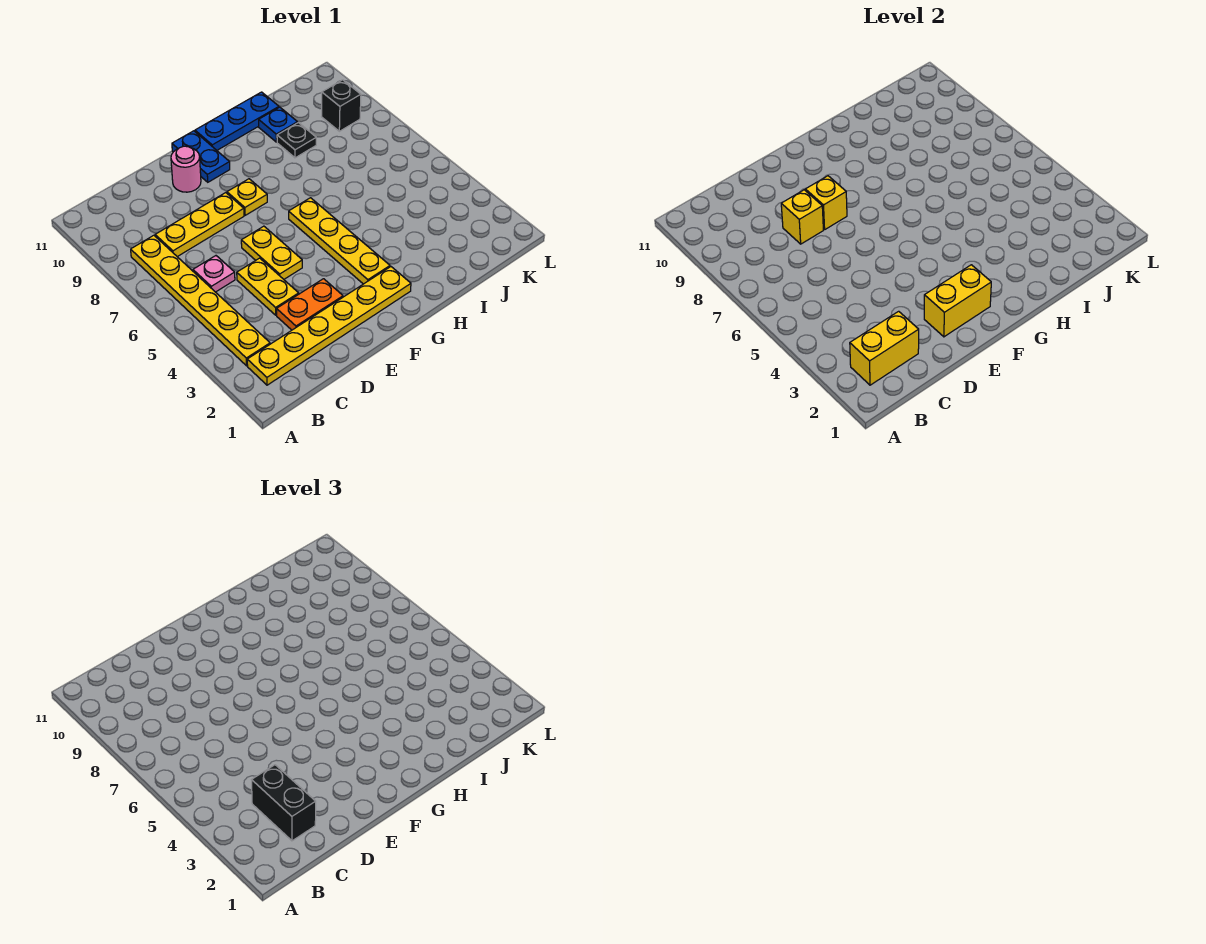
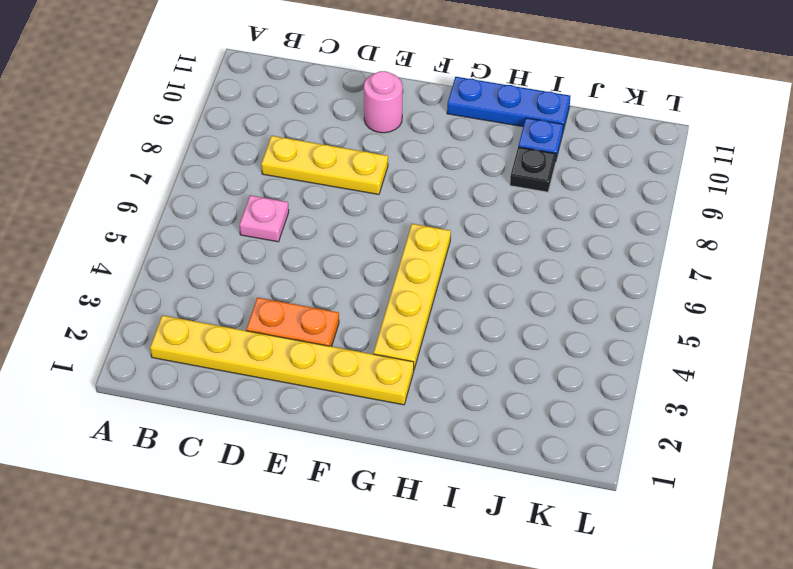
none -> yellow plate B3:B8 level 1
none -> yellow plate D4:D5 level 1
none -> yellow plate E5:E6 level 1

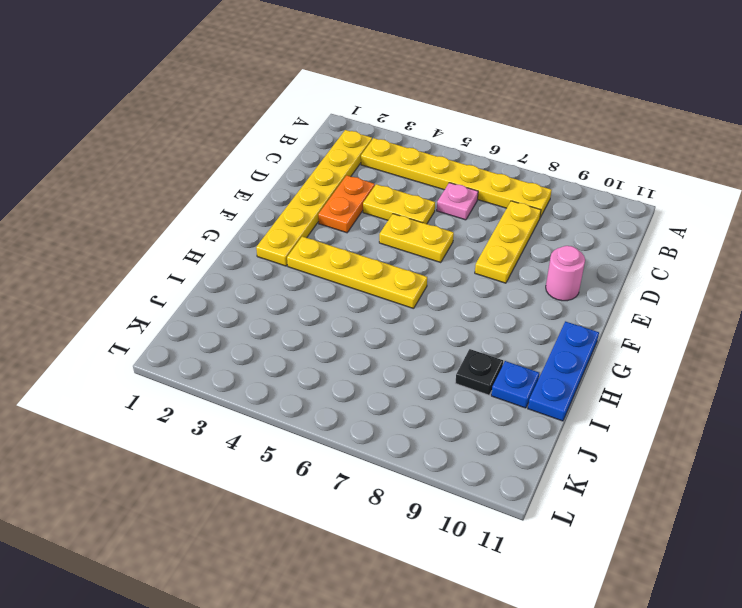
none -> yellow plate F8 level 1
none -> blue plate F10:F11 level 1
none -> black brick K9 level 1

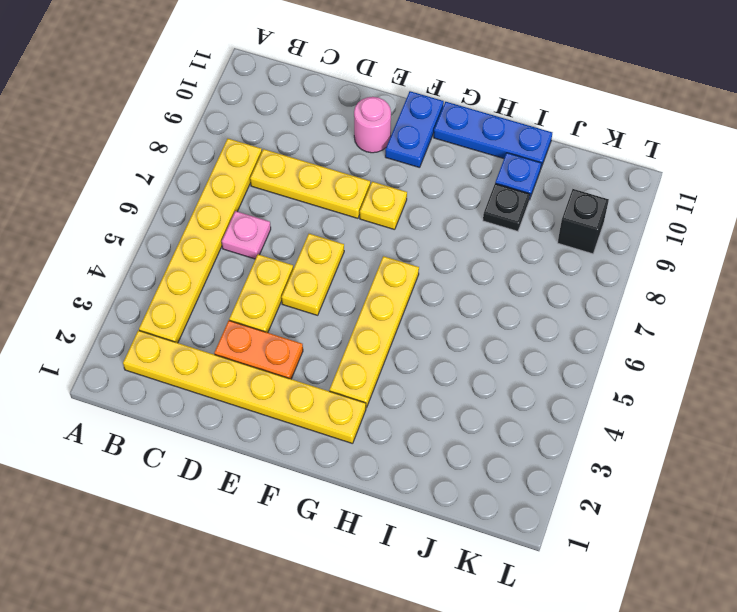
none -> yellow brick B2:C2 level 2
none -> yellow brick D8 level 2
none -> yellow brick E2:F2 level 2

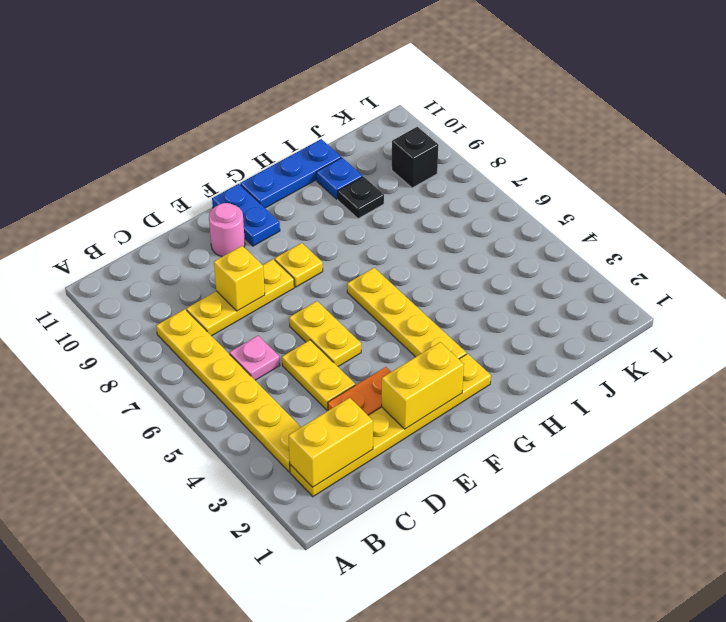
none -> yellow brick E8 level 2
none -> black brick C2:C3 level 3

